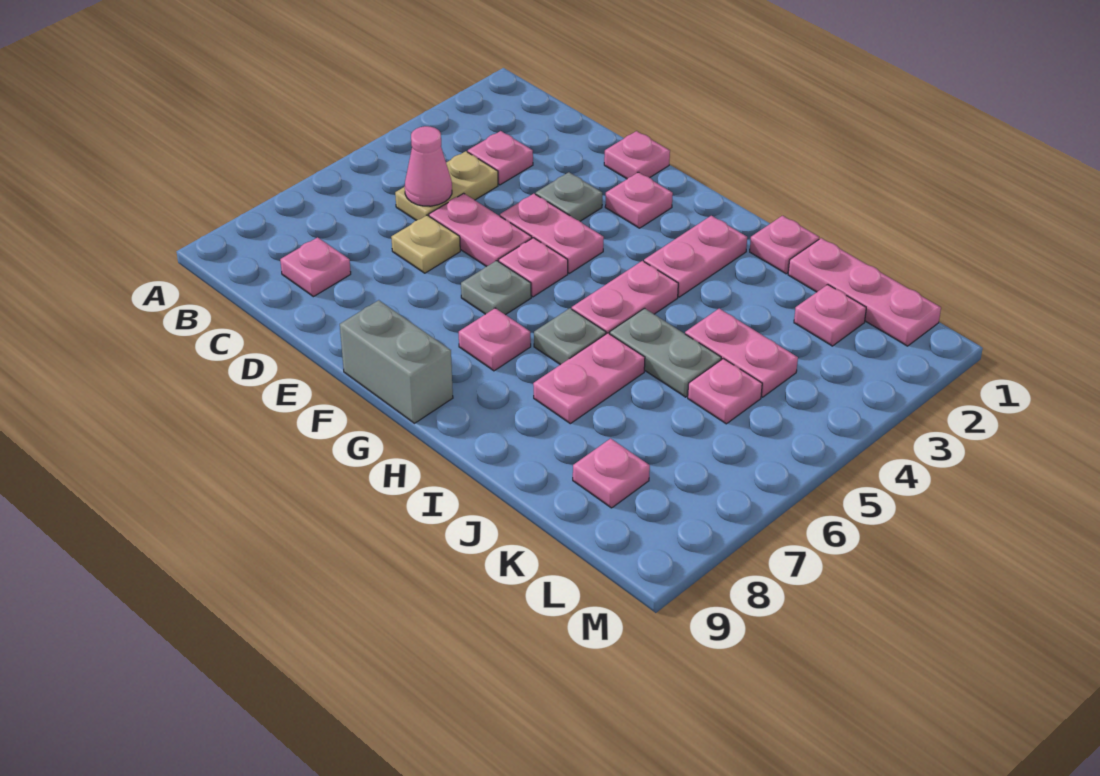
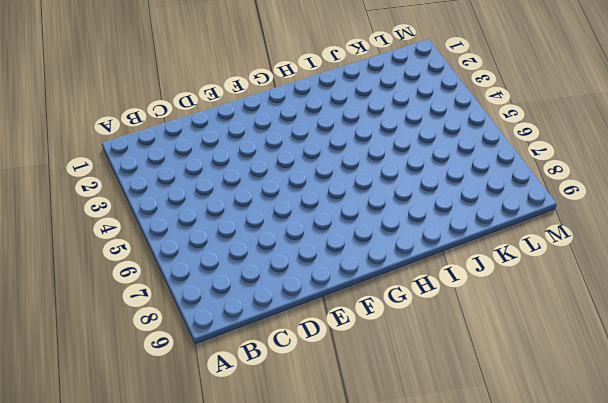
none -> pink plate C3 level 1
none -> tan plate C4:C5 level 1
none -> pink plate C8 level 1

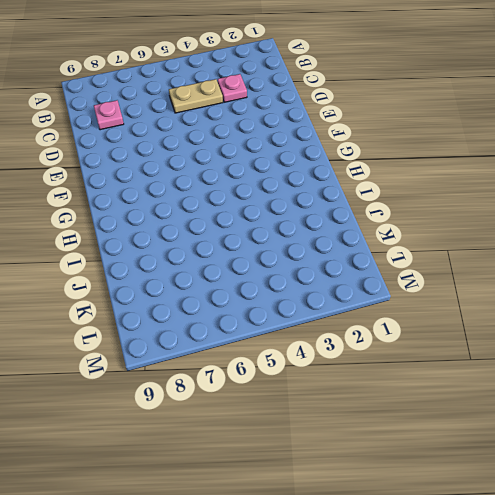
none -> pink plate D5:E5 level 1
none -> tan plate D6 level 1
none -> pink plate E1 level 1

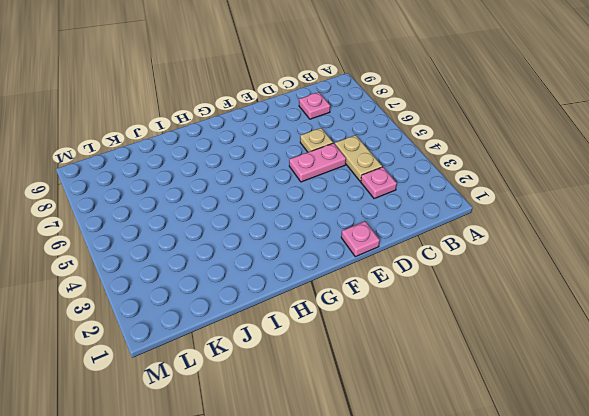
none -> grey plate E3 level 1
none -> pink plate E4:F4 level 1
none -> pink plate F2 level 1

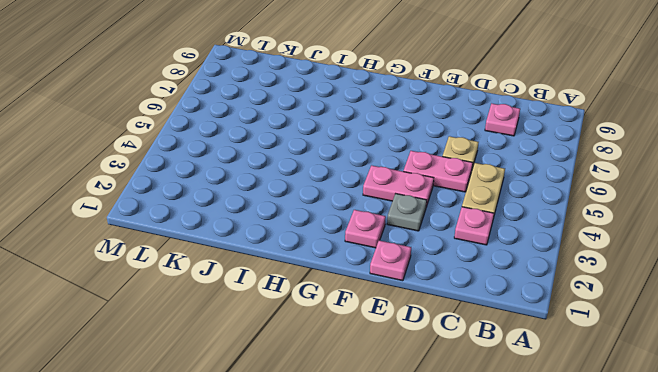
none -> pink plate F5 level 1
none -> grey plate F6 level 1
none -> grey brick F9:G9 level 1

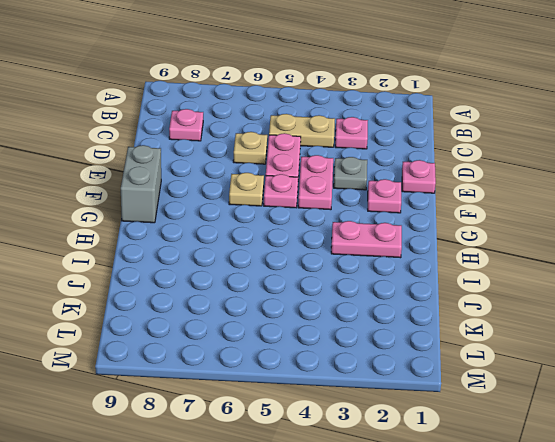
tan plate F6 level 1 -> grey plate F6 level 1
none -> pink plate G7 level 1
none -> pink plate H4:H5 level 1
none -> grey plate H6 level 1

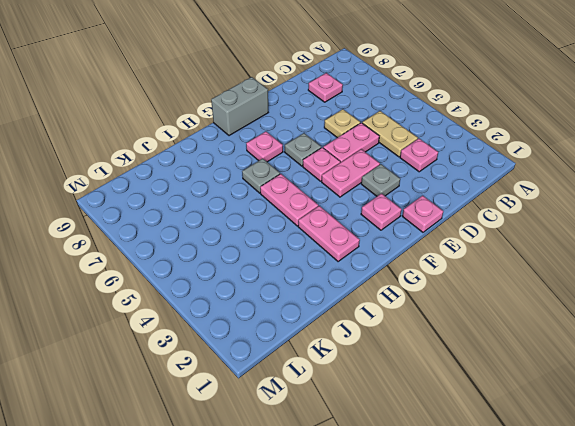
none -> pink plate I1 level 1
none -> grey plate I5:J5 level 1
none -> pink plate I6:I7 level 1

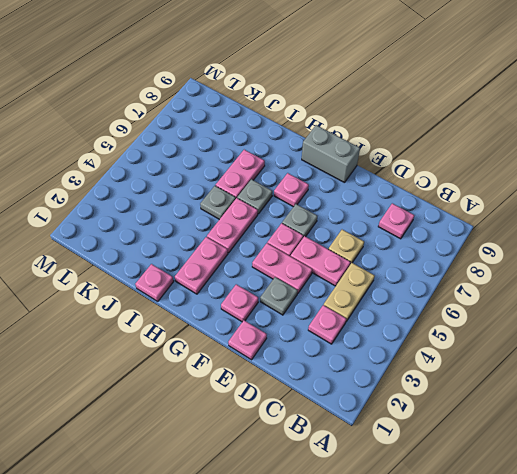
grey plate I5 level 1 -> grey plate I5:J5 level 1
none -> pink plate J1:L1 level 1
none -> pink plate J4:K4 level 1
none -> pink plate K2 level 1

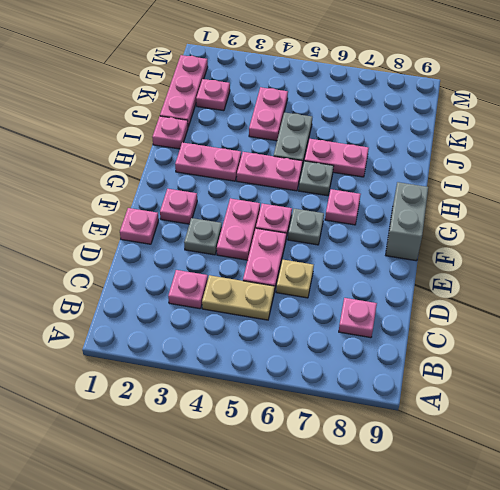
none -> pink plate K5 level 1
none -> pink plate K8 level 1
none -> pink cone C5 level 2

